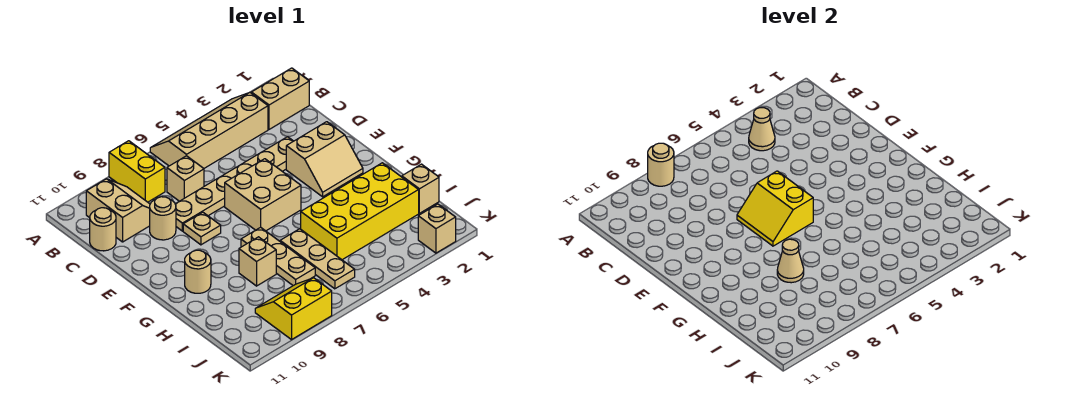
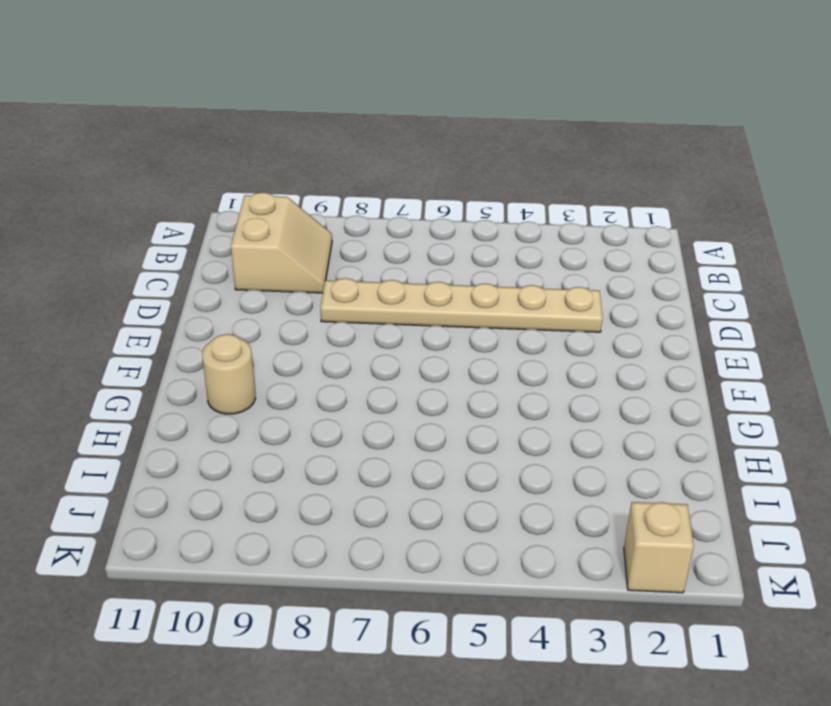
none -> tan slope A3:B6 level 1 top B
none -> yellow brick A8:B8 level 1
none -> tan brick B1:B2 level 1

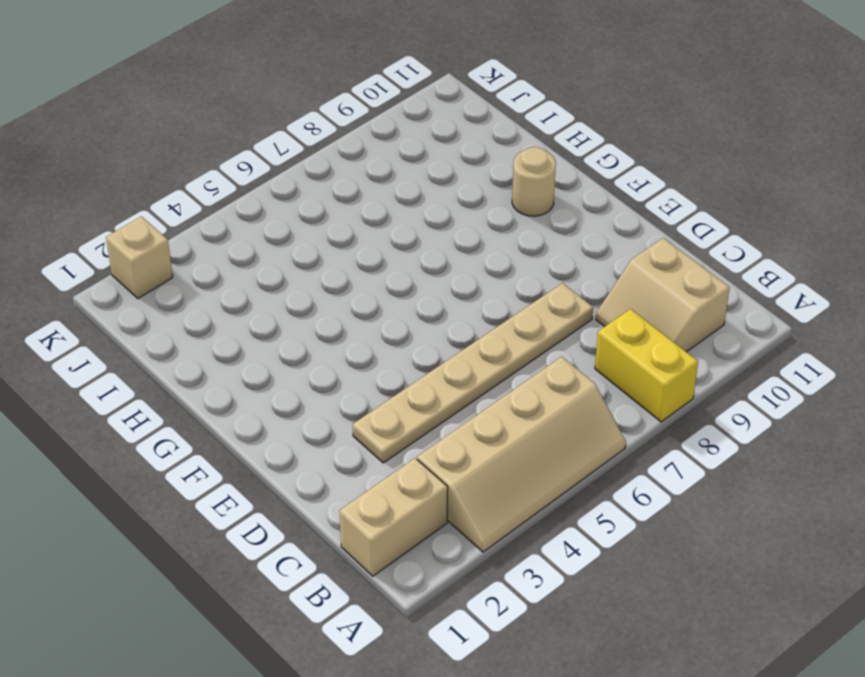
none -> tan brick C7 level 1
none -> tan round brick C11 level 1
none -> tan round brick D9 level 1

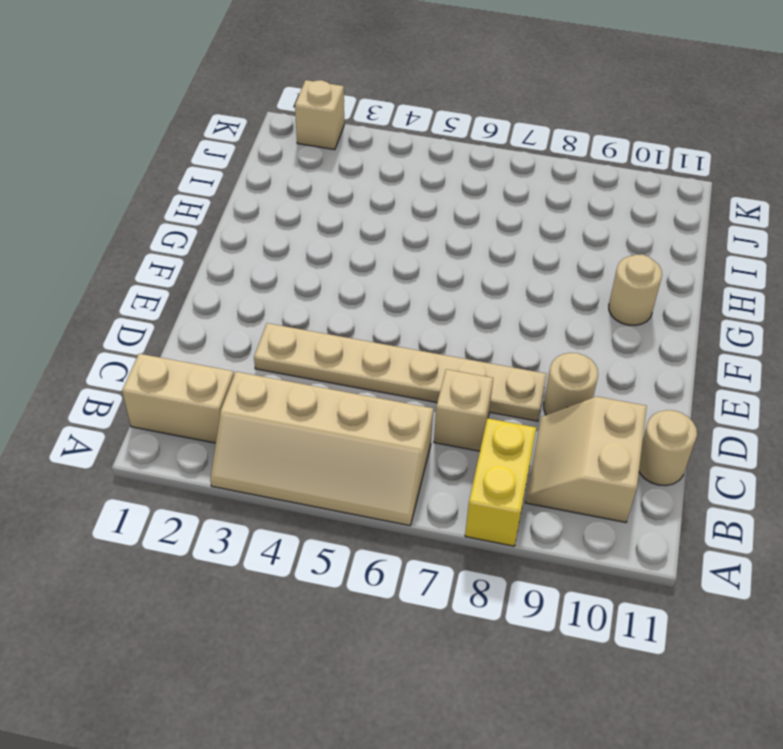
none -> tan slope E2:F3 level 1 top E
none -> tan brick E5:F6 level 1
none -> tan plate E8 level 1

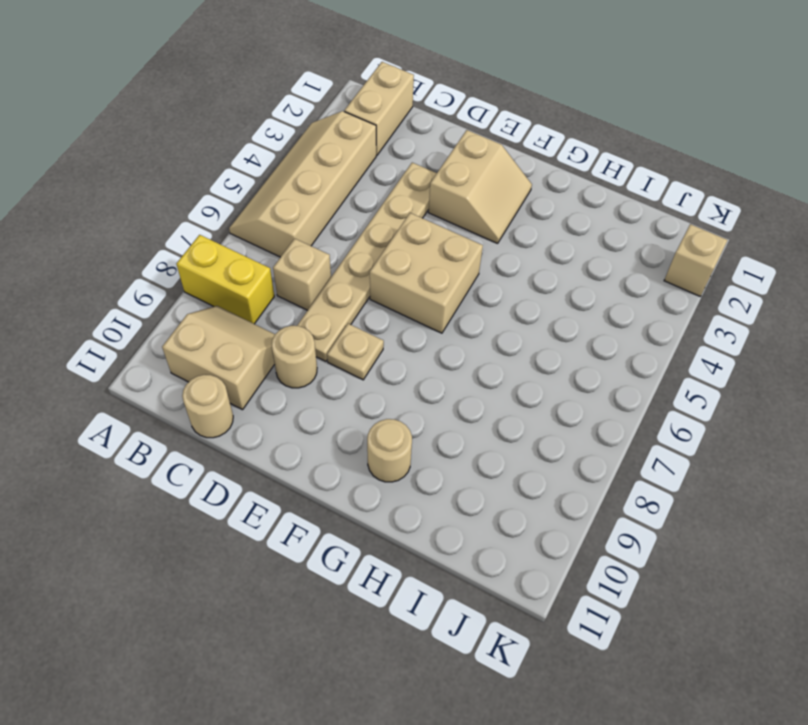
none -> tan plate G7:I7 level 1
none -> yellow brick H2:I5 level 1
none -> tan plate H6:J6 level 1

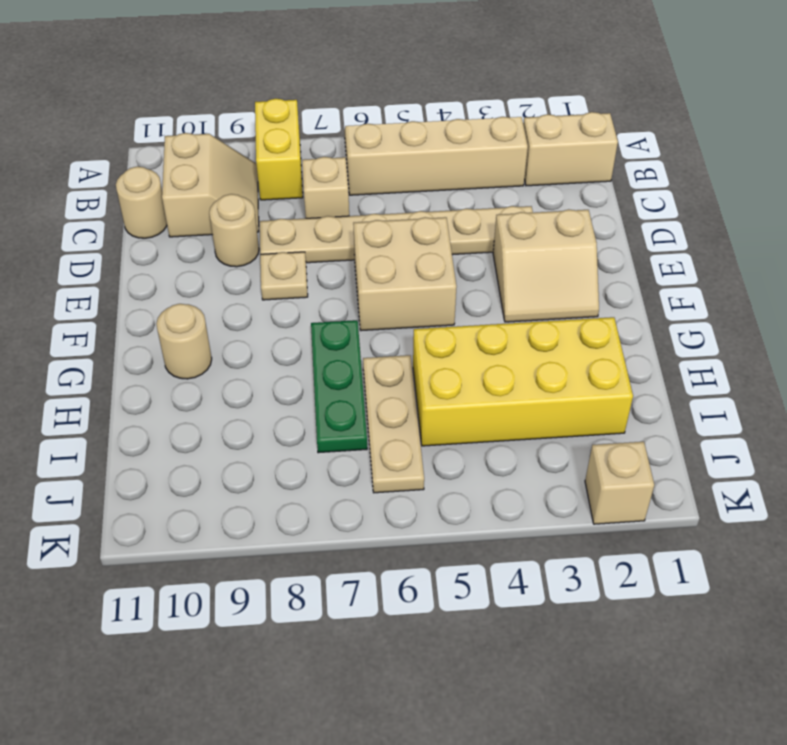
green plate G7:I7 level 1 -> tan plate G7:I7 level 1
none -> tan brick H8 level 1
none -> tan brick I1 level 1
none -> yellow slope J8:K9 level 1 top K

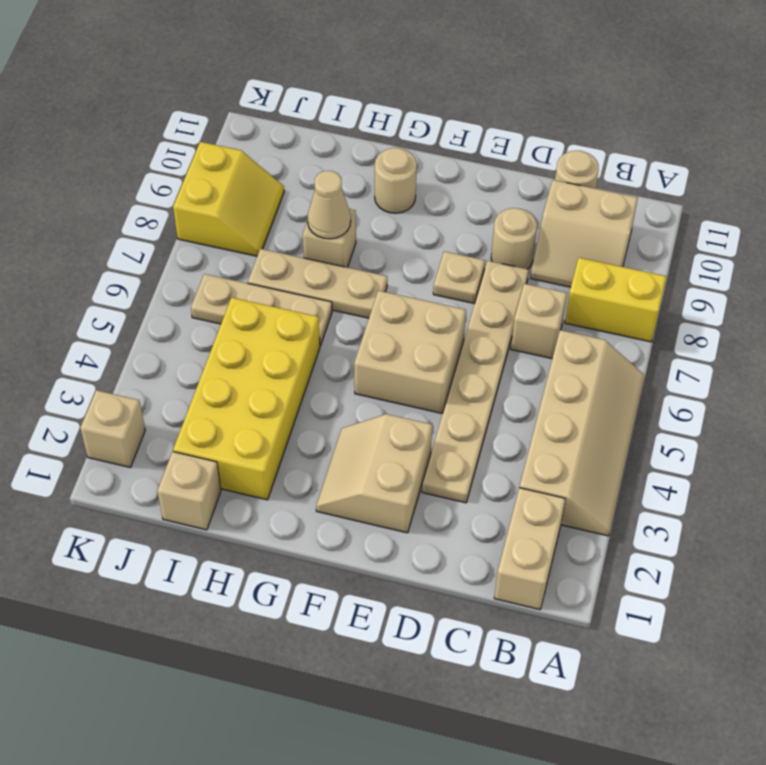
none -> tan round brick A8 level 2
none -> tan cone B4 level 2
none -> yellow slope E6:F7 level 2 top 6

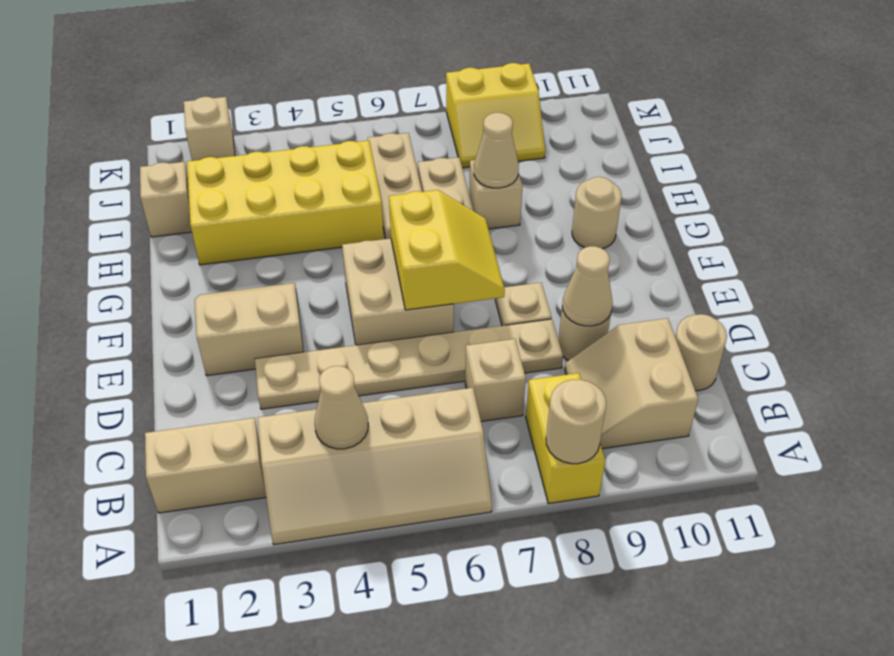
tan cone D9 level 2 -> none

